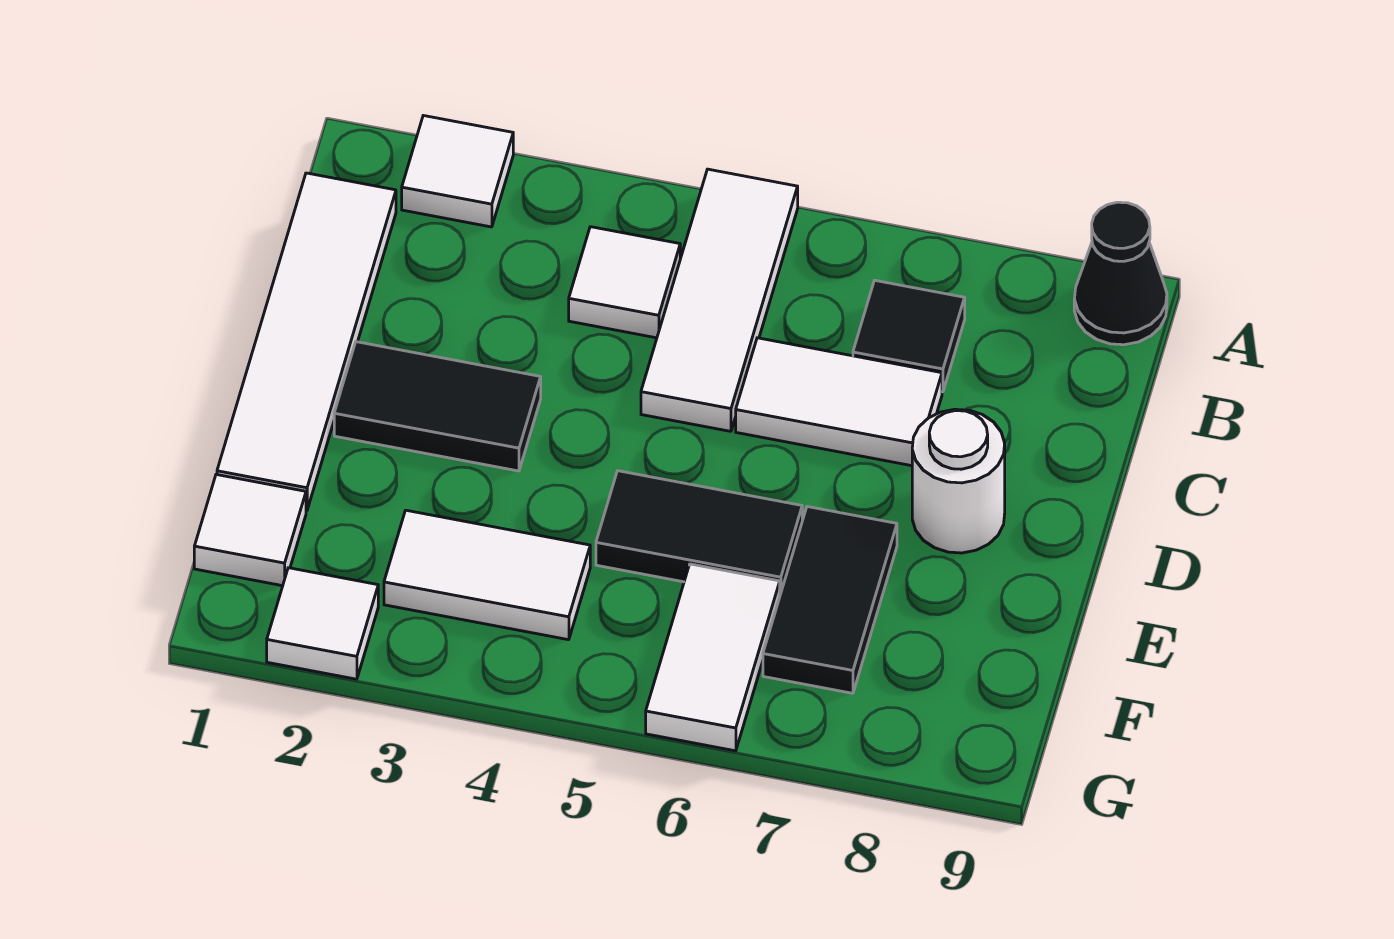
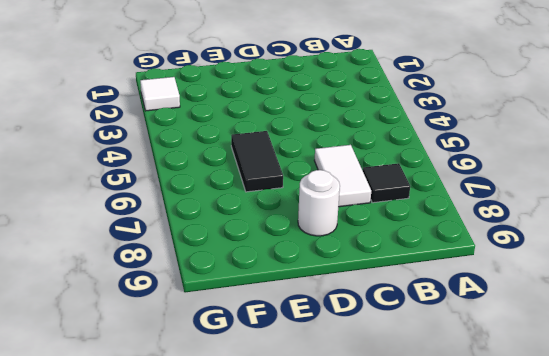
none -> white tile A2 level 1
none -> white tile A5:C5 level 1
none -> black cone A9 level 1

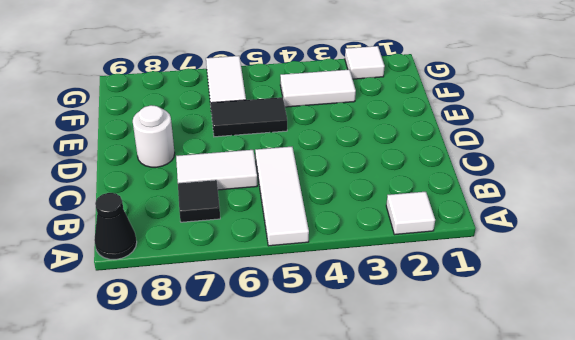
none -> white tile B1:E1 level 1
none -> white tile B4 level 1
none -> black tile D2:D3 level 1

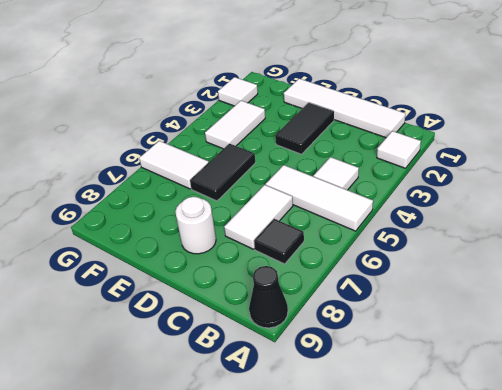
none -> black tile E7:F7 level 1
none -> white tile F1 level 1

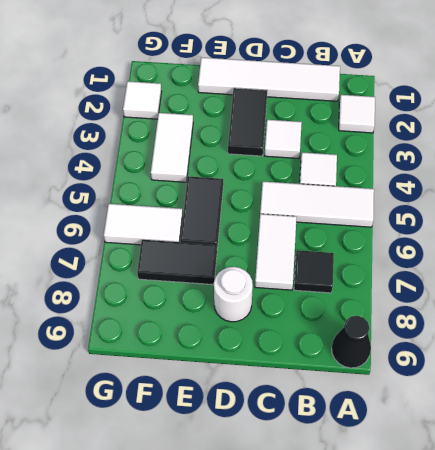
white tile C3 level 1 -> white tile F1 level 1

